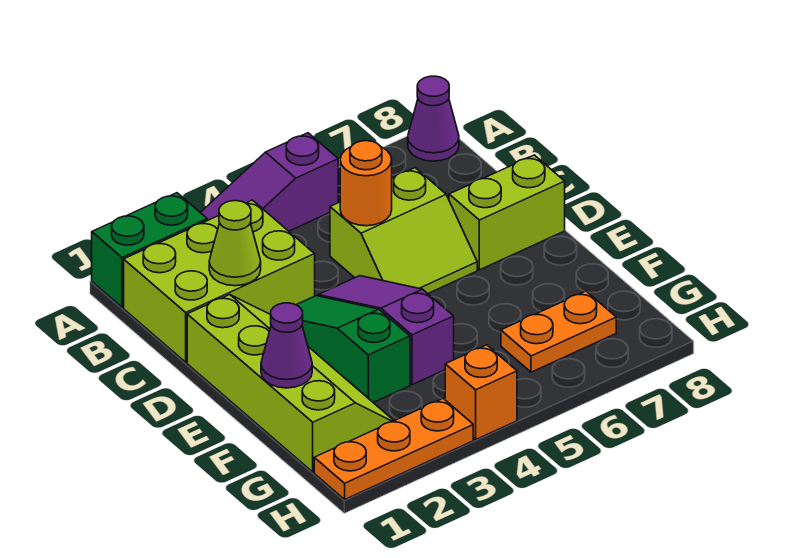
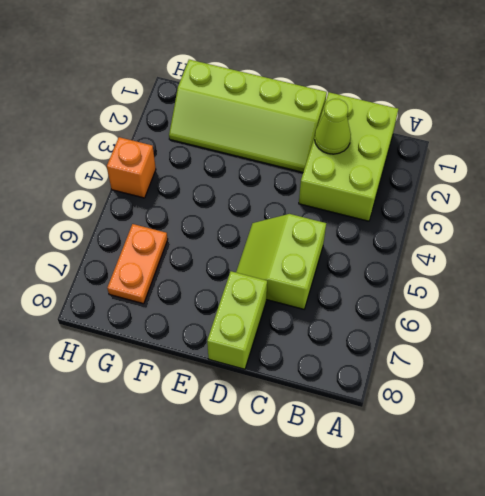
none -> green brick A1:A2 level 1
none -> purple slope A3:A5 level 1 top 5
none -> purple cone A8 level 1

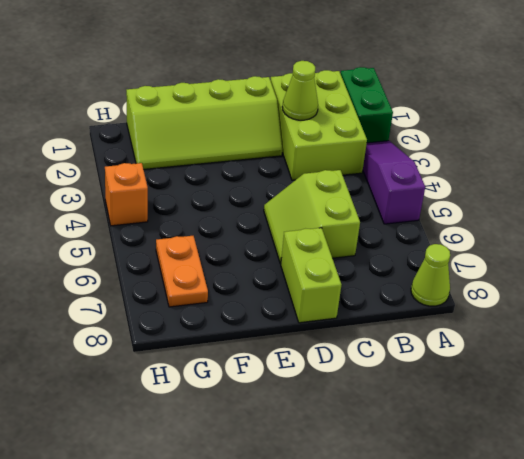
lime cone A8 level 1 -> purple cone A8 level 1
none -> green slope D3:F3 level 1 top F
none -> purple slope D4:F4 level 1 top F
none -> orange plate H1:H3 level 1

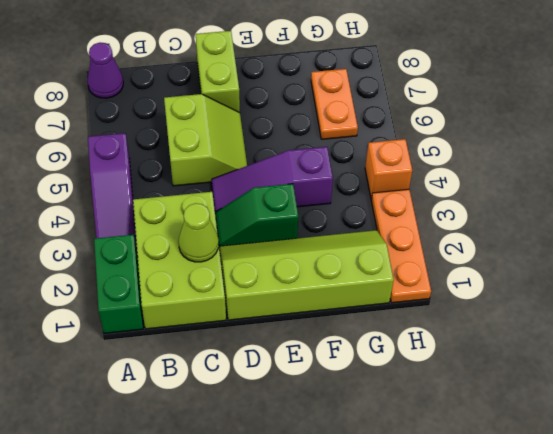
green slope D3:E3 level 1 top E -> green slope D3:F3 level 1 top F
none -> orange round brick C5 level 2
none -> purple cone F1 level 2

